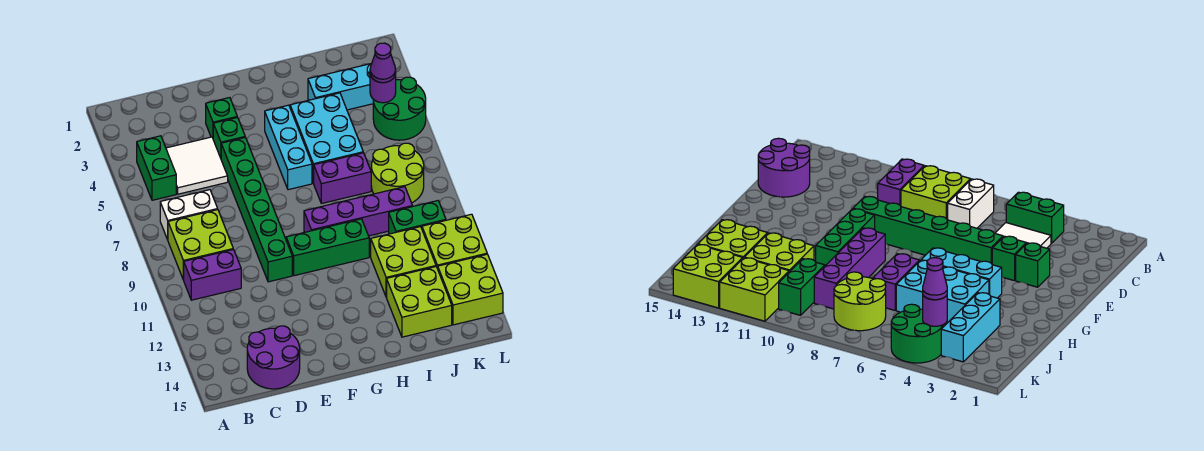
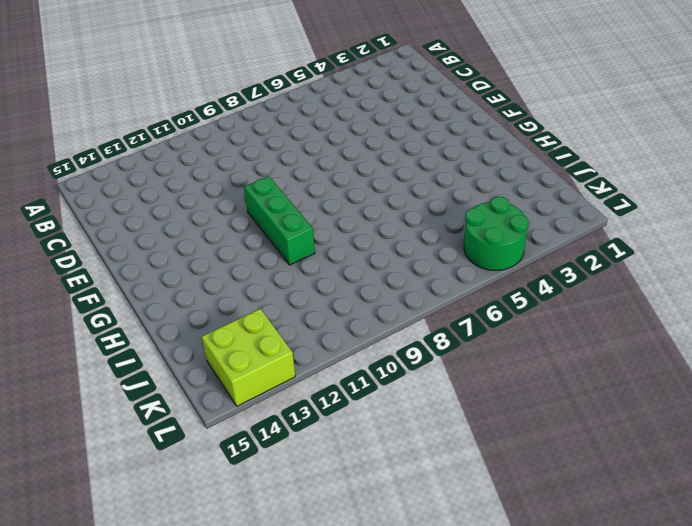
none -> green brick B4:B5 level 1
none -> white brick B7:C7 level 1
none -> lime brick B8:C9 level 1

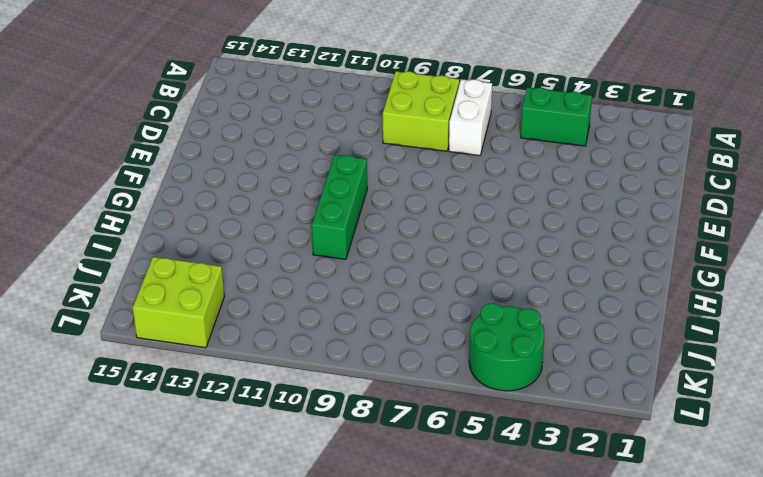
none -> purple brick B10:C10 level 1
none -> white tile C4:D5 level 1
none -> purple round brick C14:D15 level 1

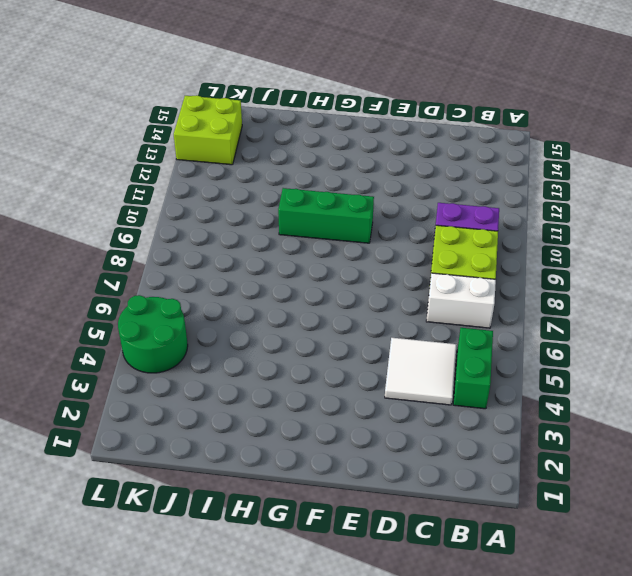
none -> purple round brick C14:D15 level 1
none -> green brick E3 level 1
none -> green brick E4 level 1

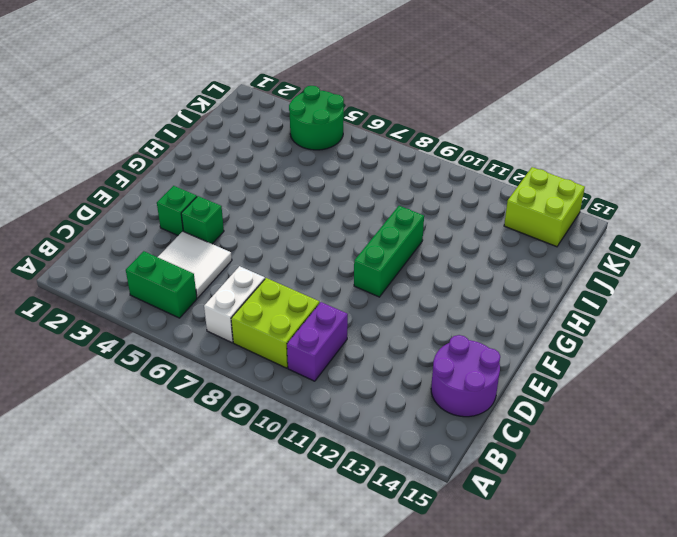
none -> green brick E5:E10 level 1
none -> cyan brick G4:G6 level 1
none -> purple brick G9:J9 level 1

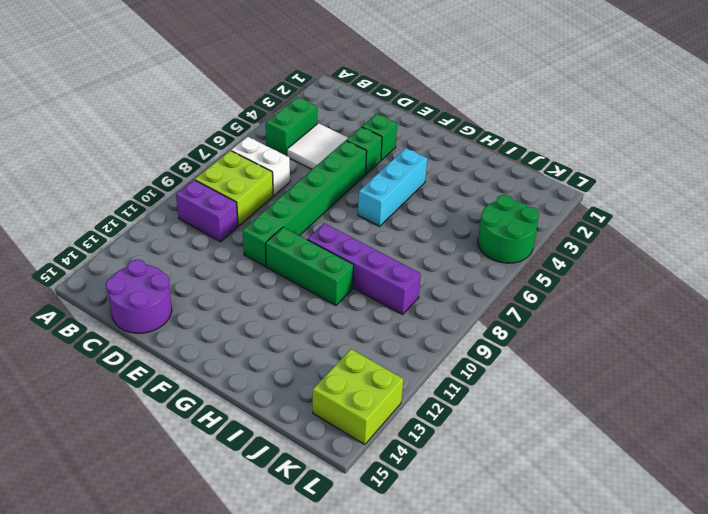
none -> cyan brick H4:I6 level 1
none -> purple brick H7:I7 level 1
none -> cyan brick I3:K3 level 1

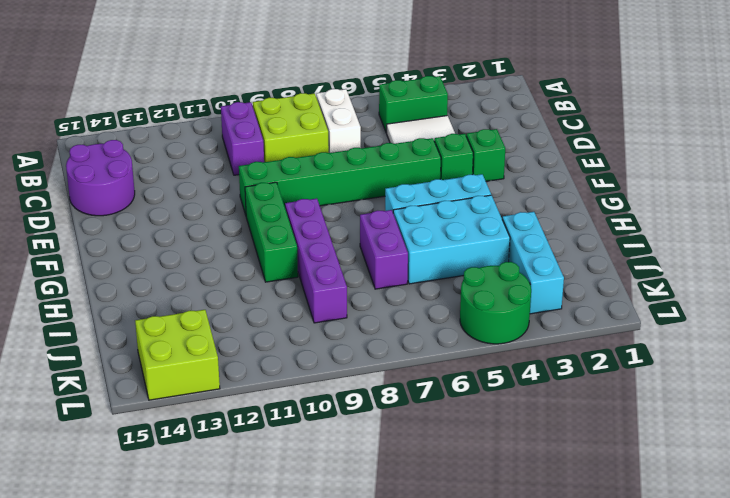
none -> lime brick I11:J12 level 1
none -> lime brick I13:J14 level 1
none -> lime round brick J7:K8 level 1

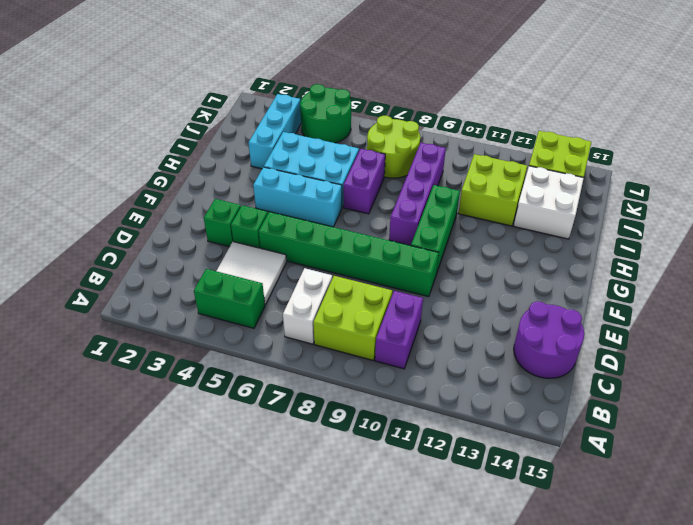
white brick I13:J14 level 1 -> lime brick I13:J14 level 1
none -> green brick J10:K10 level 1
none -> lime brick K11:L12 level 1
none -> purple round brick K4 level 2

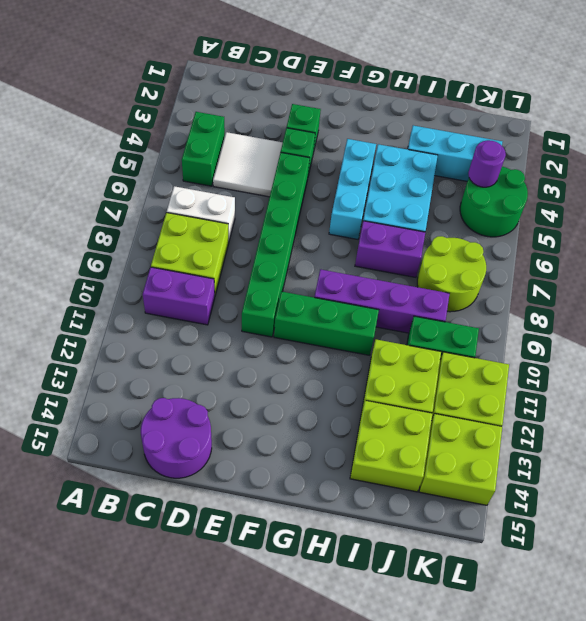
none -> purple cone K4 level 3

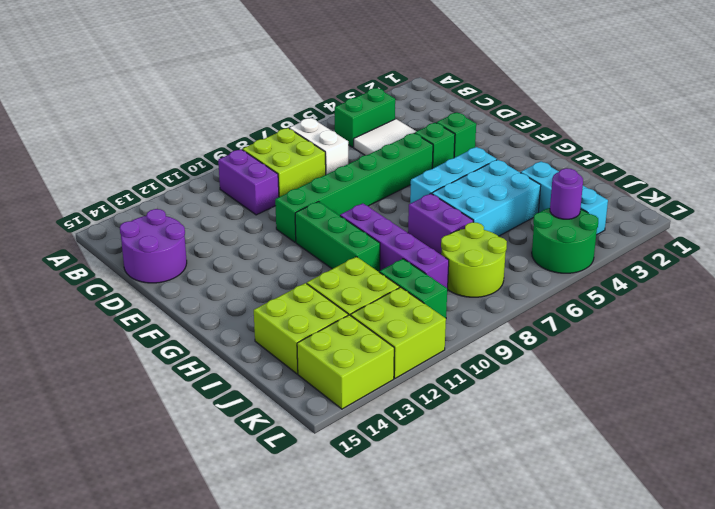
none -> purple cone K4 level 3

